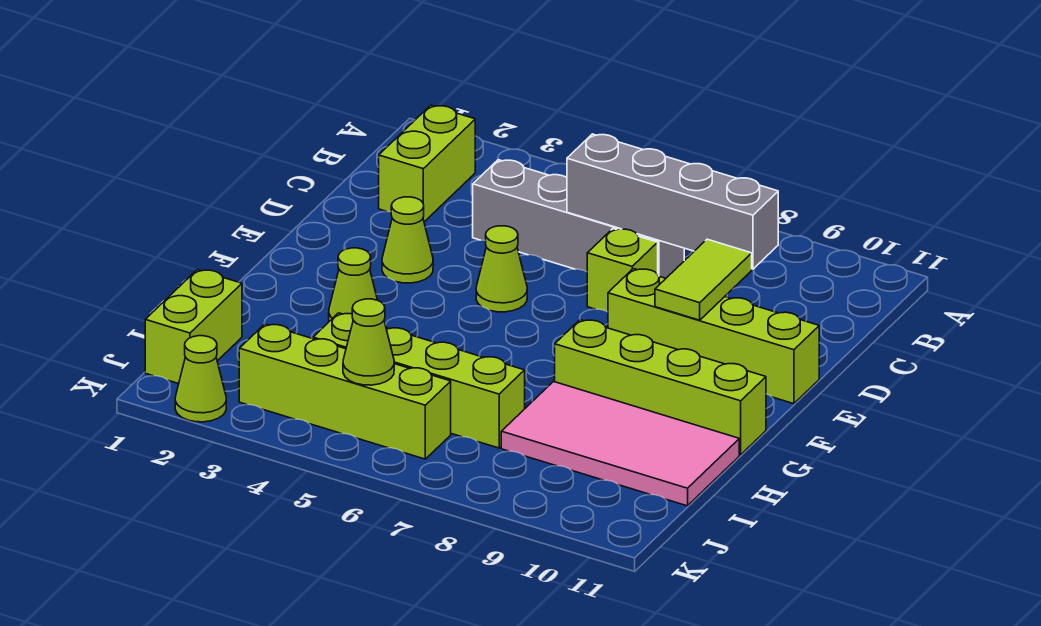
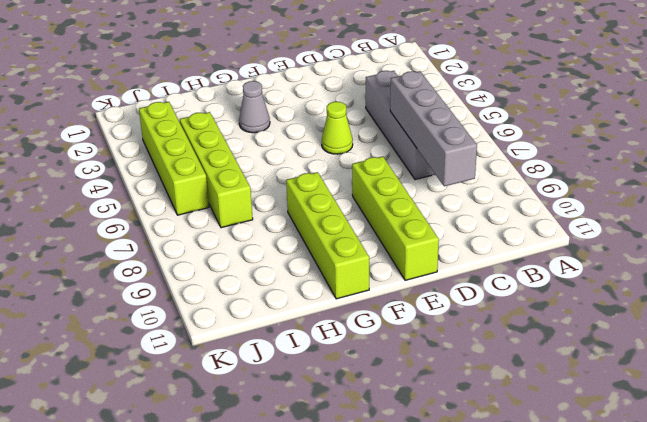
grey cone G3 level 1 -> lime cone G3 level 1
none -> lime brick B2:C2 level 1
none -> lime brick D7 level 1
none -> lime cone E3 level 1

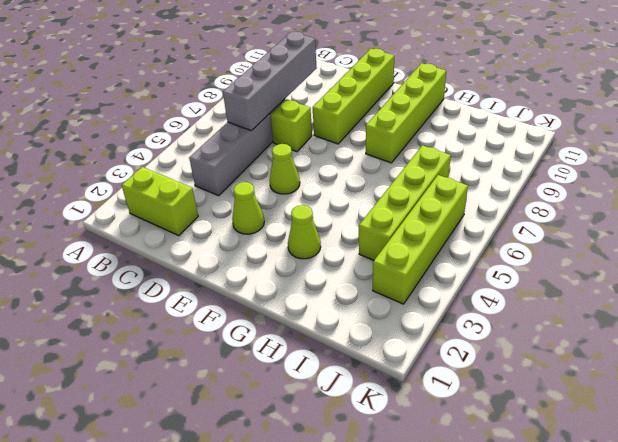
none -> pink tile H8:I11 level 1
none -> lime brick I1:J1 level 1
none -> lime cone K2 level 1

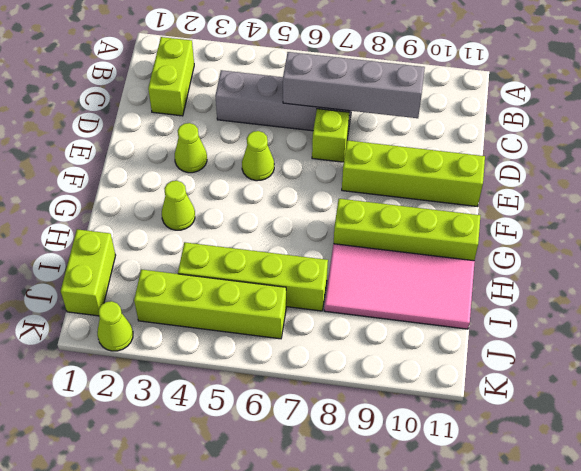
none -> lime tile D9:E9 level 2
none -> lime cone J5 level 2

